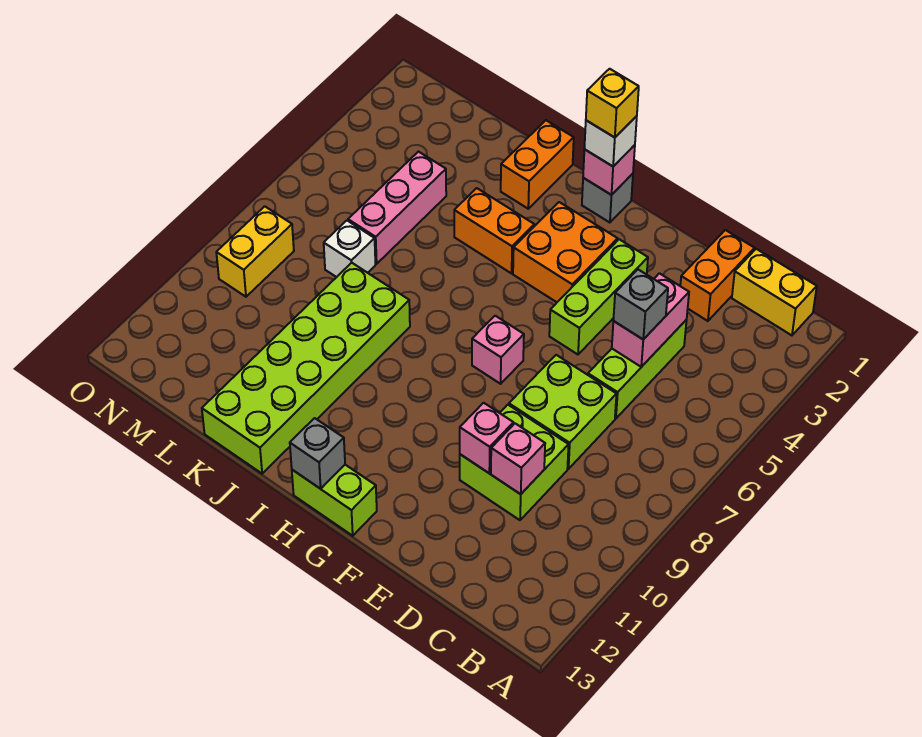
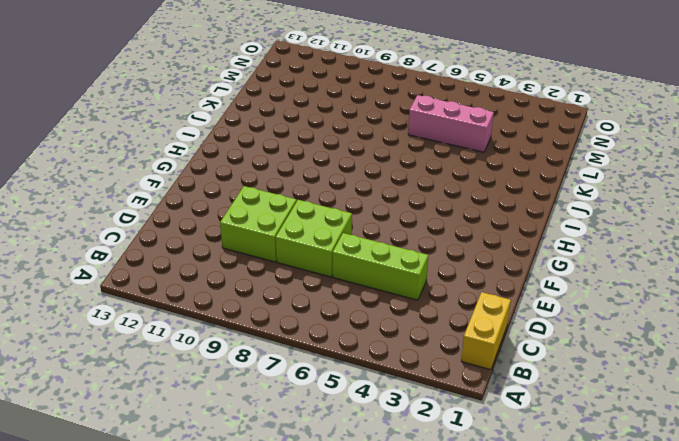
none -> orange brick D1:D2 level 1
none -> lime brick F3:F5 level 1
none -> orange brick G3:H4 level 1

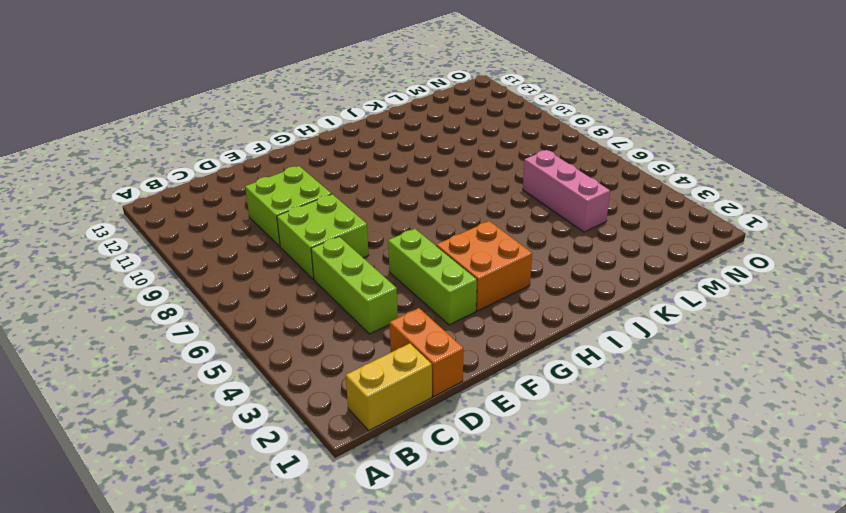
none -> pink brick G7 level 1
none -> lime brick G13:H13 level 1
none -> grey brick H1 level 1

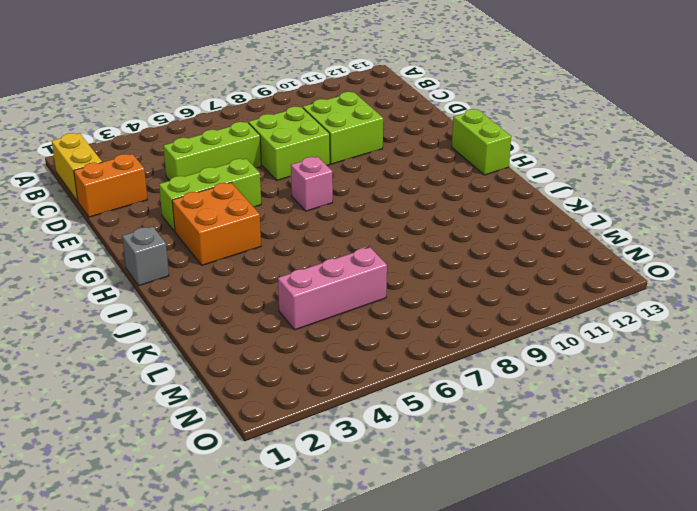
none -> orange brick I4:J4 level 1
none -> orange brick J1:J2 level 1
none -> lime brick J8:K13 level 1

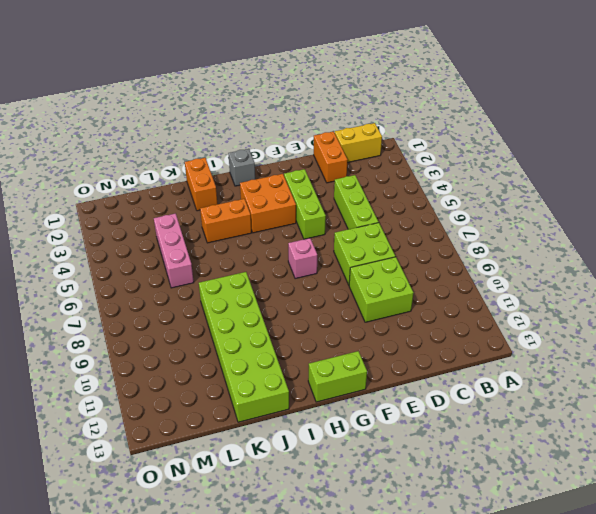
none -> white brick L7 level 1
none -> yellow brick N8:N9 level 1
none -> pink brick D4:D5 level 2

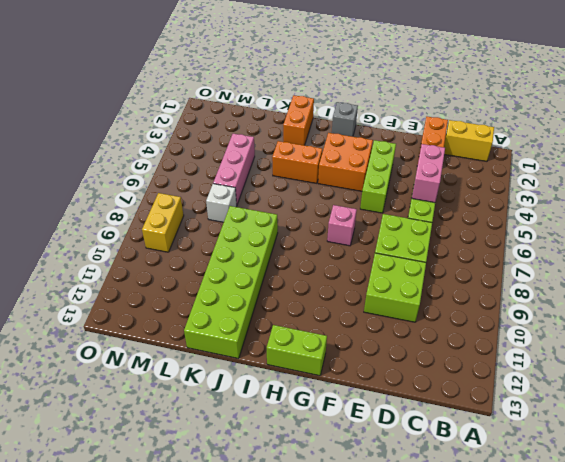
none -> pink brick D10 level 2
none -> pink brick E10 level 2
none -> pink brick H1 level 2

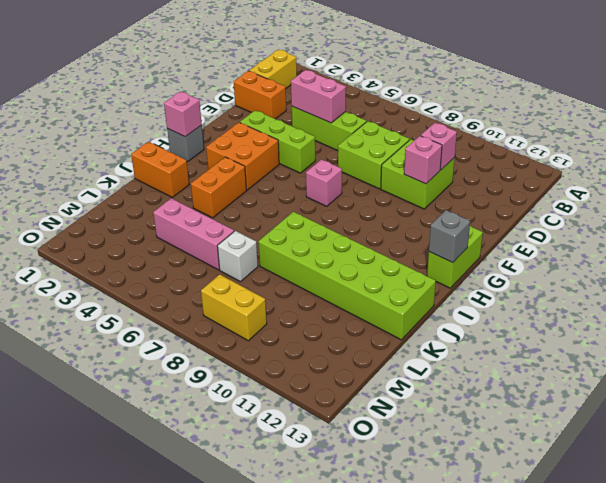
none -> grey brick D5 level 3
none -> white brick H1 level 3
none -> yellow brick H1 level 4

